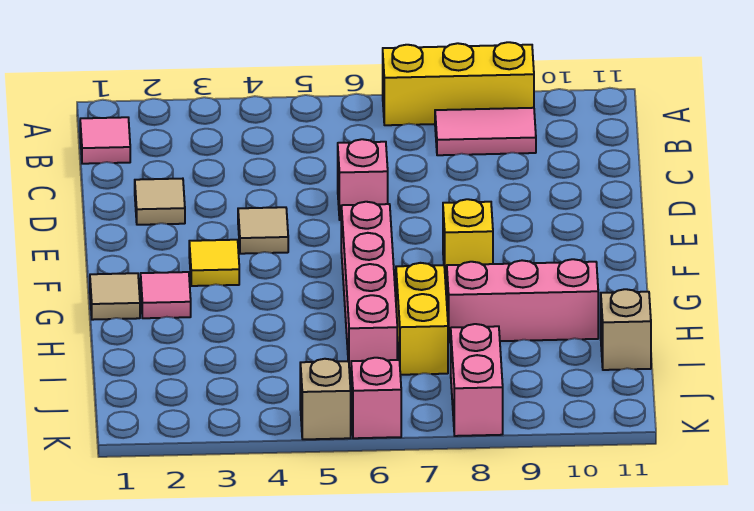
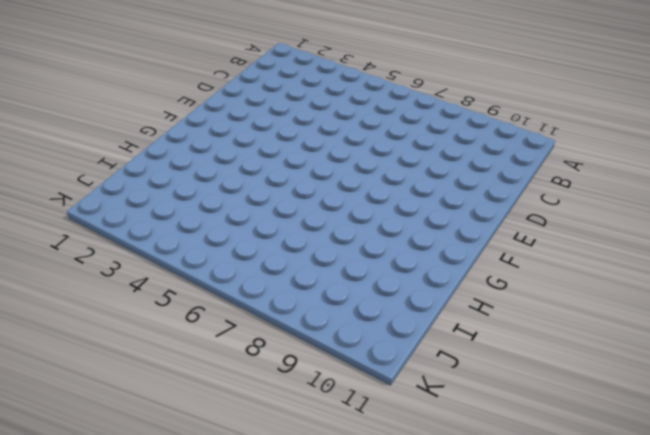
none -> yellow brick A7:A9 level 1
none -> pink tile B1 level 1
none -> pink tile B8:B9 level 1

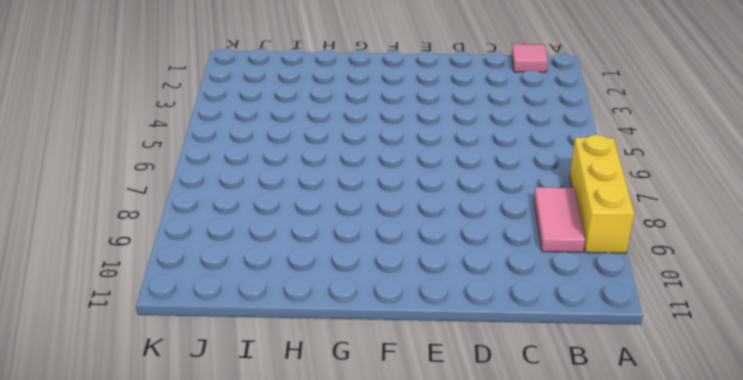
none -> tan tile D2 level 1
none -> pink brick D6 level 1
none -> tan tile E4 level 1

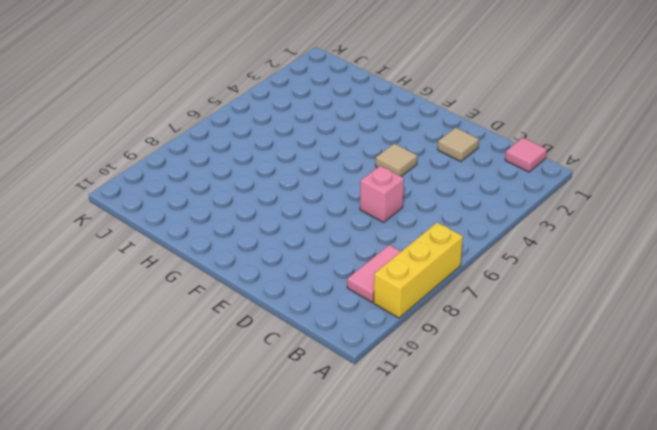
none -> yellow tile F3 level 1
none -> pink brick F6:I6 level 1
none -> yellow brick F8 level 1

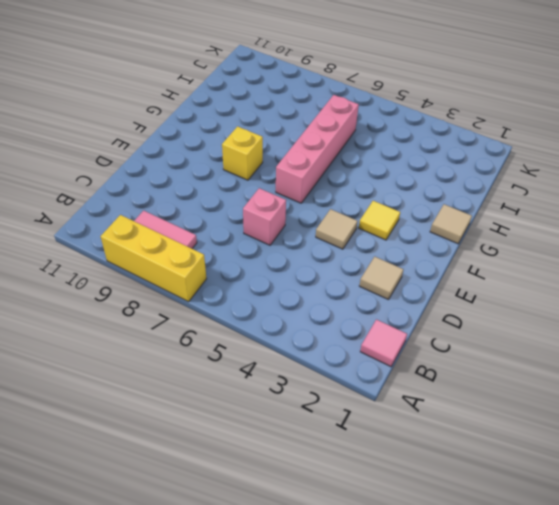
none -> pink tile G2 level 1
none -> yellow brick H7:I7 level 1
none -> pink brick H8:H10 level 1

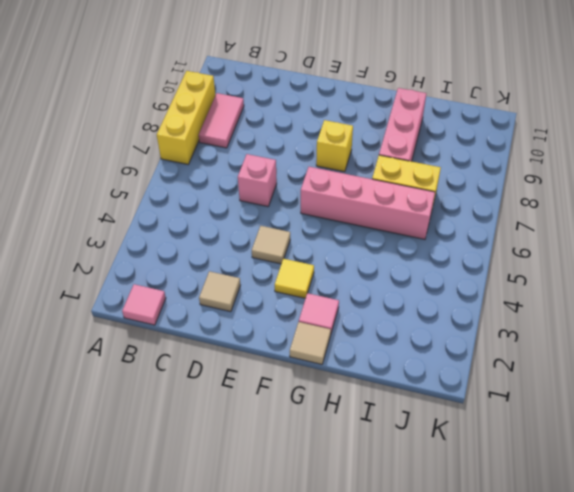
none -> tan brick I11 level 1
none -> pink brick J8:K8 level 1
none -> tan brick K5 level 1

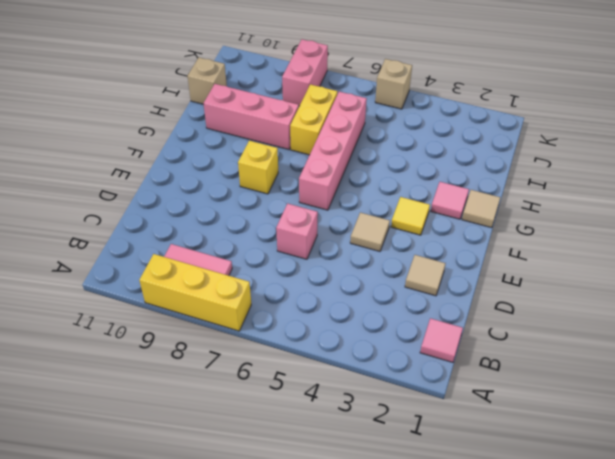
none -> pink brick K6 level 1

